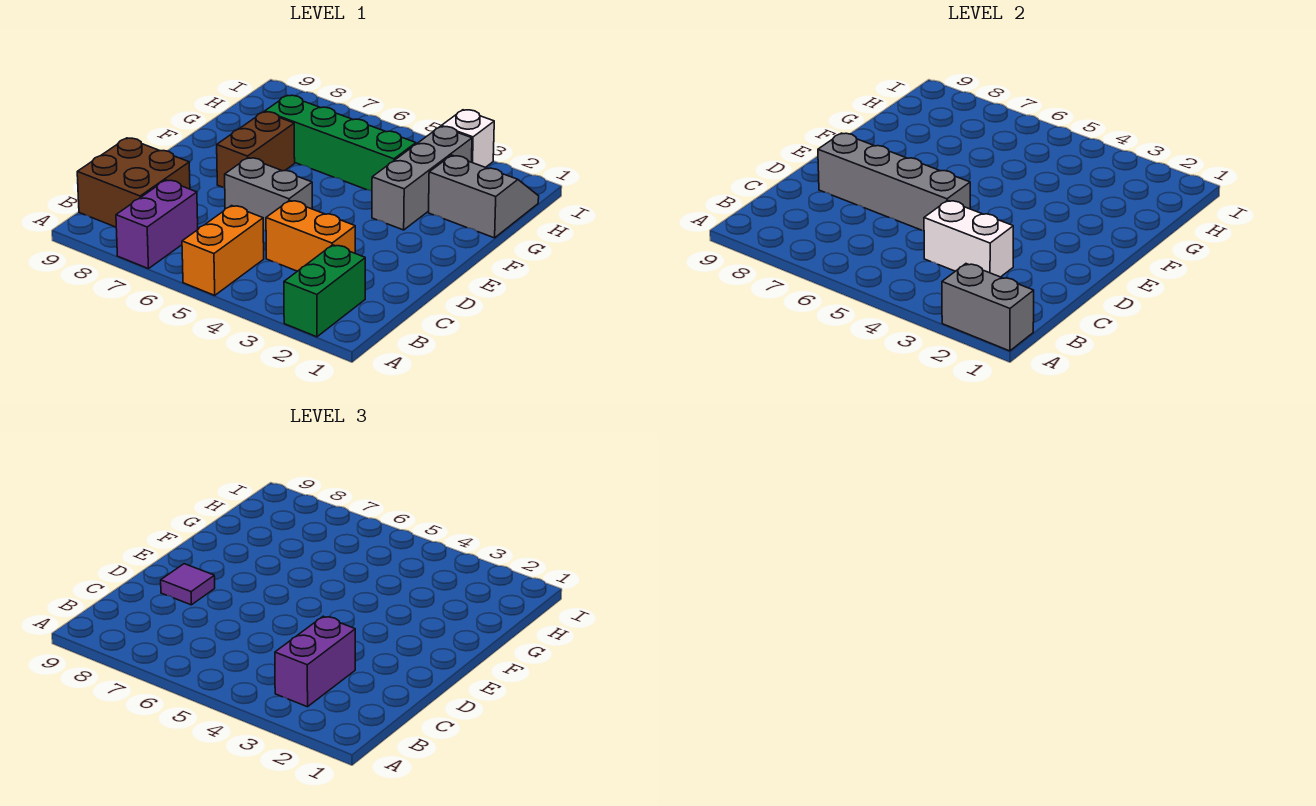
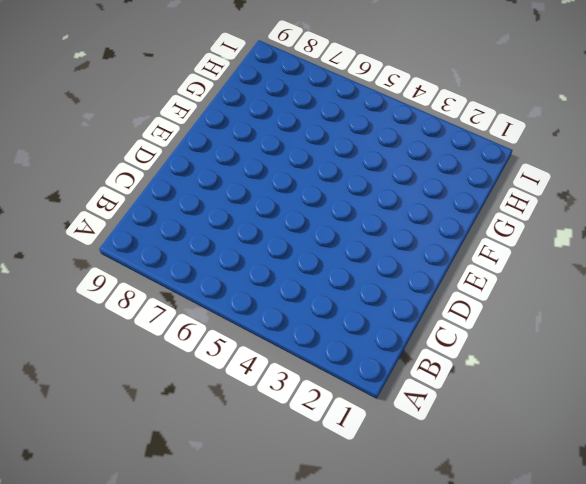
none -> green brick A2:B2 level 1
none -> orange brick A5:B5 level 1
none -> purple brick A7:B7 level 1

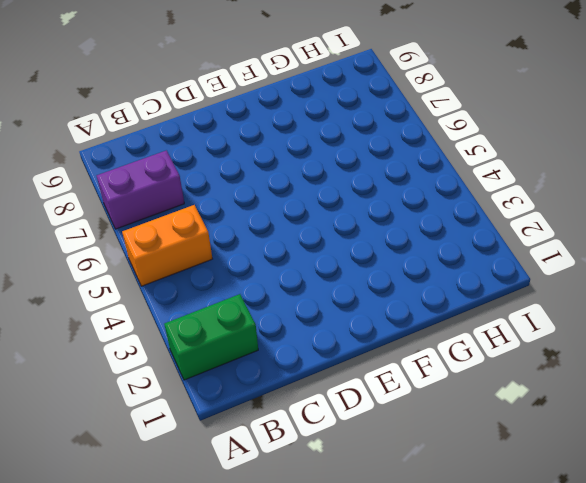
none -> brown brick B8:C9 level 1
none -> orange brick C3:C4 level 1
none -> grey brick D5:D6 level 1

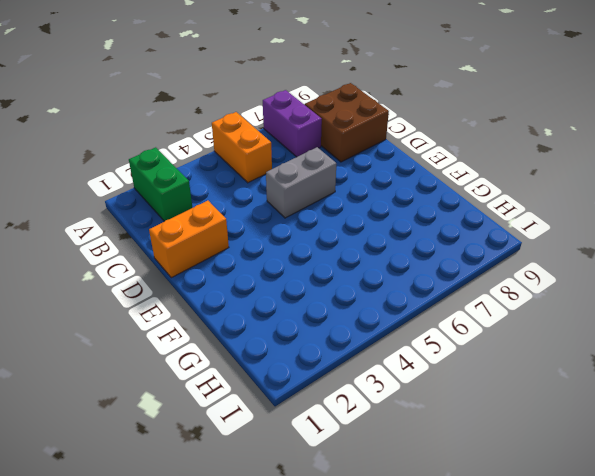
orange brick D1:D2 level 1 -> orange brick C3:C4 level 1
none -> brown brick E7:F7 level 1
none -> grey brick F3:H3 level 1
none -> grey slope G1:H2 level 1 top G

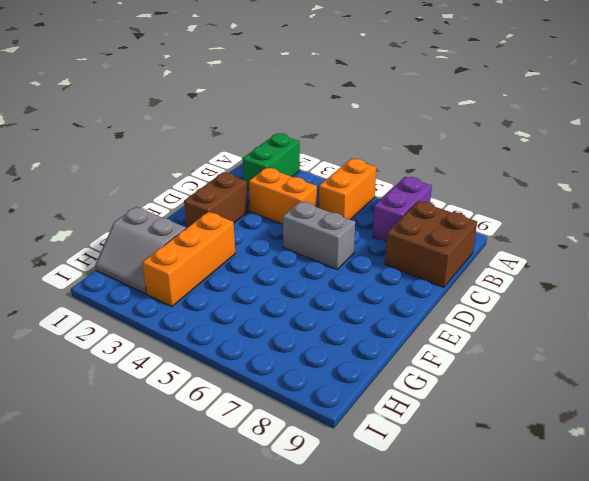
brown brick D2:E2 level 1 -> brown brick E7:F7 level 1
orange brick F3:H3 level 1 -> grey brick F3:H3 level 1
none -> green brick G4:G7 level 1
none -> white brick I3 level 1
none -> grey brick A1:A2 level 2

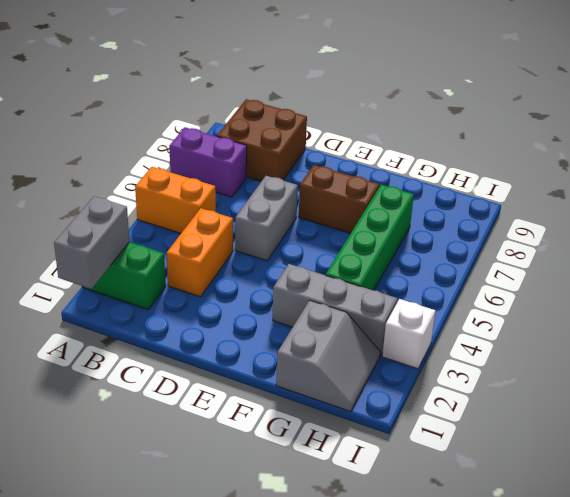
none -> white brick C3:C4 level 2
none -> grey brick D5:D8 level 2
none -> purple brick B3:C3 level 3

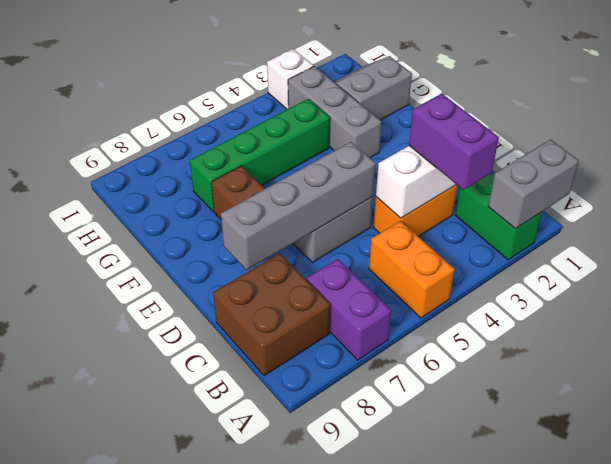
none -> purple tile D8 level 3

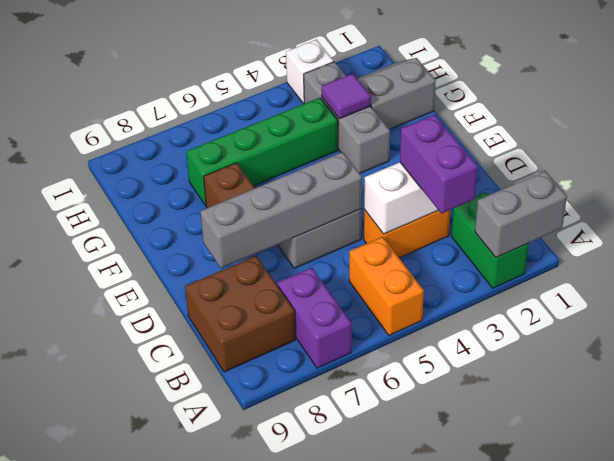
purple tile G3 level 2 -> purple tile D8 level 3

